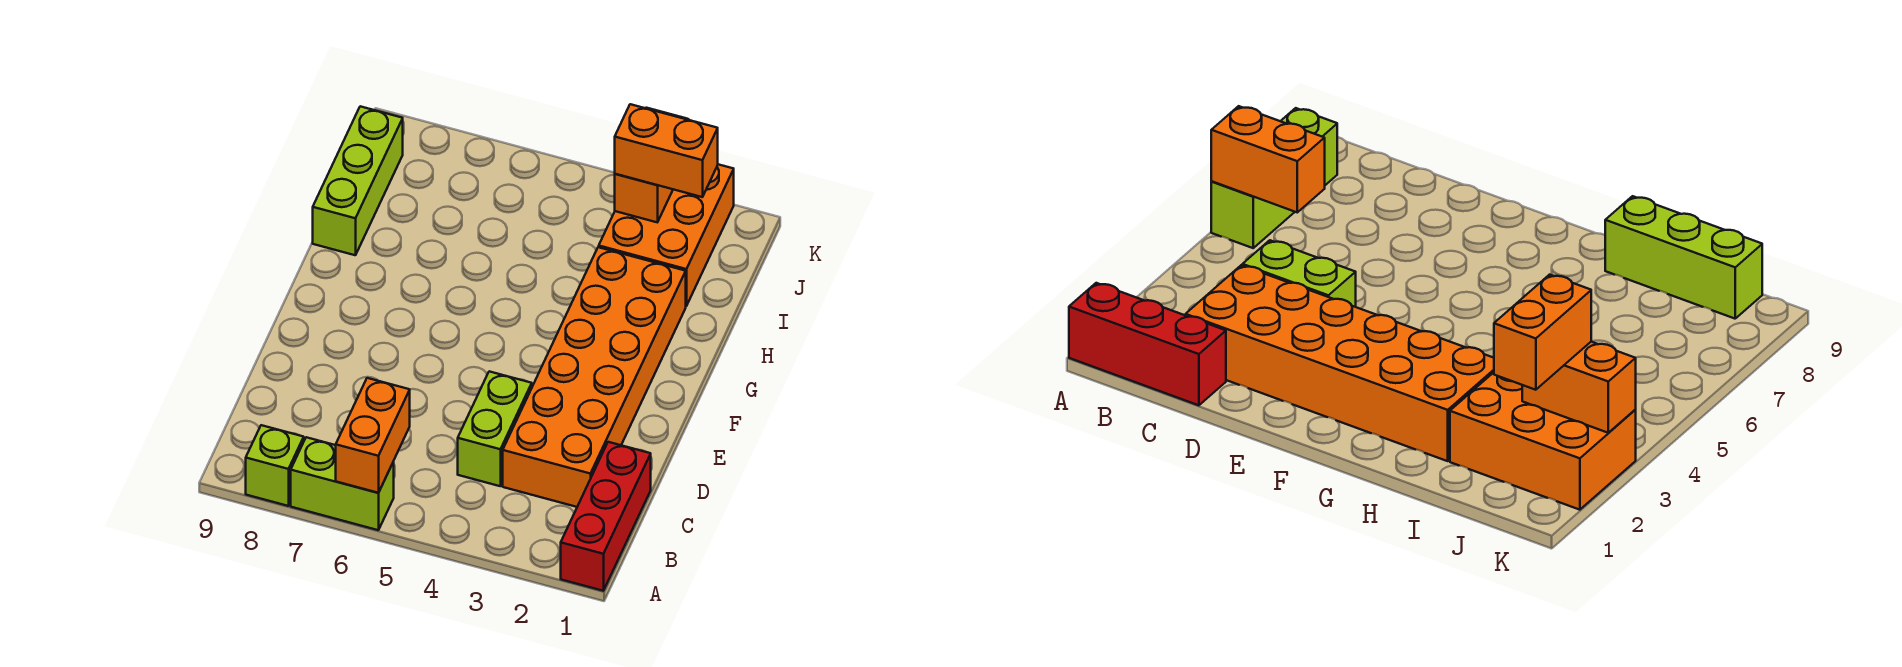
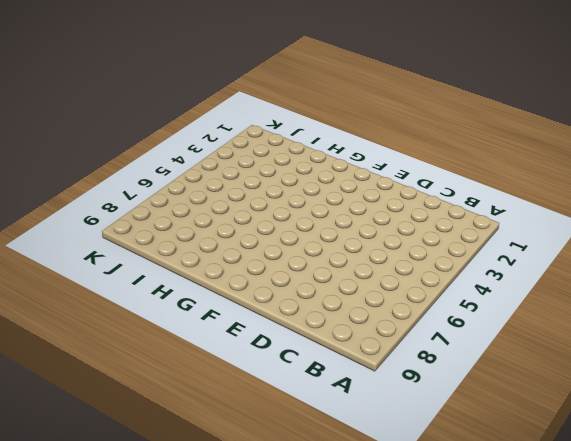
none -> red brick A1:C1 level 1
none -> lime brick A6:A7 level 1

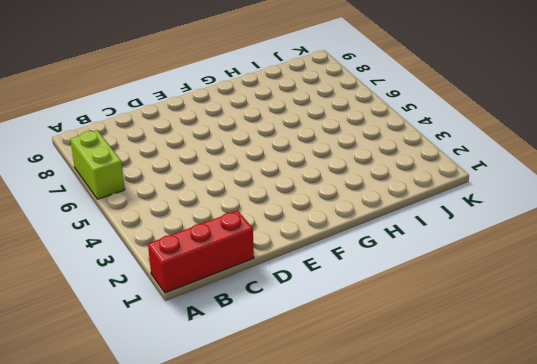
none -> lime brick A8 level 1
none -> orange brick C2:H3 level 1

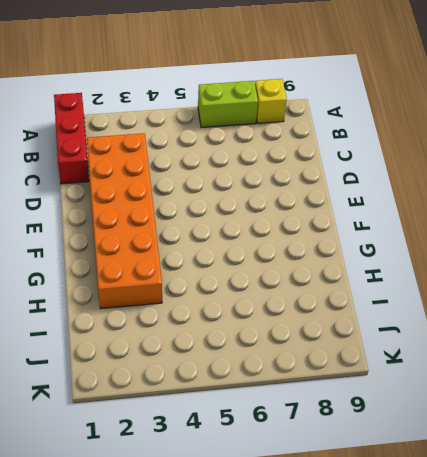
yellow brick A8 level 1 -> lime brick A8 level 1
none -> lime brick C4:D4 level 1
none -> lime brick H9:J9 level 1

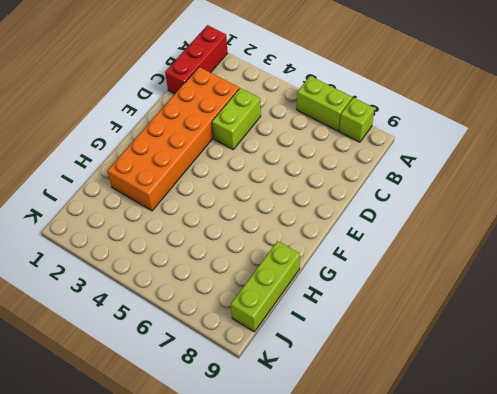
none -> orange brick I2:K3 level 1
none -> orange brick A6:B6 level 2

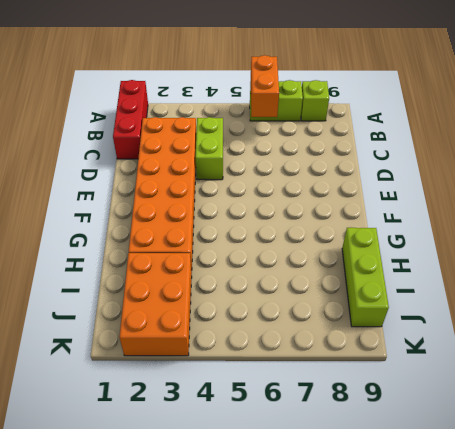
none -> orange brick J3:K3 level 2
none -> orange brick J2:J3 level 3

